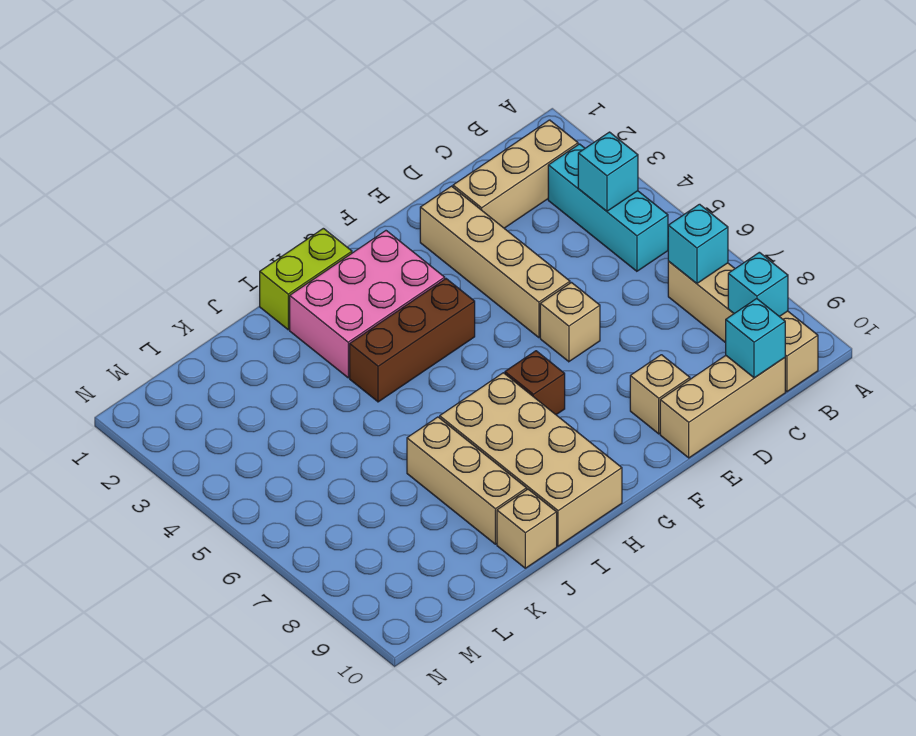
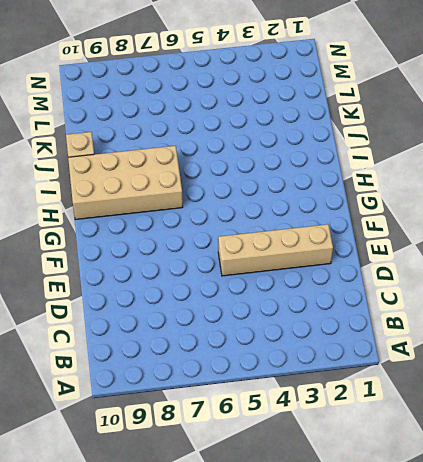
none -> tan brick B2:D2 level 1
none -> cyan brick B3:B5 level 1
none -> tan brick B7:B10 level 1

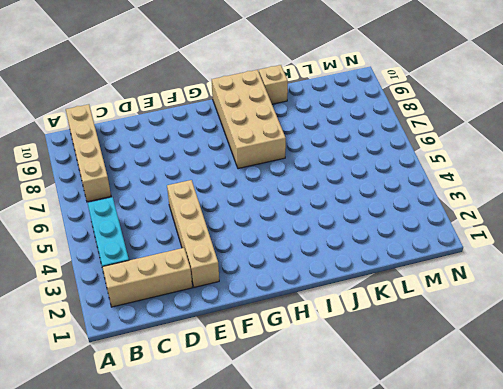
none -> tan brick C10:E10 level 1
none -> tan brick E6 level 1
none -> tan brick E9 level 1

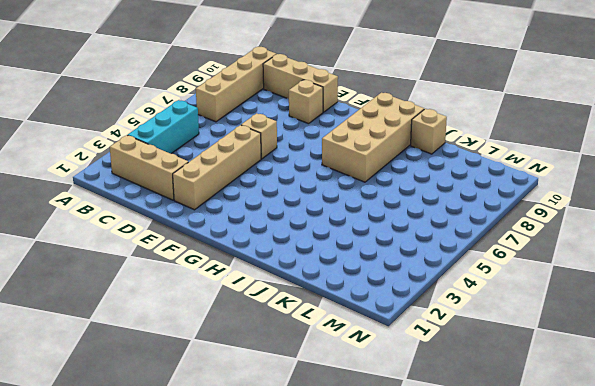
none -> pink brick G2:I3 level 1
none -> brown brick G4:I4 level 1
none -> brown brick G7 level 1

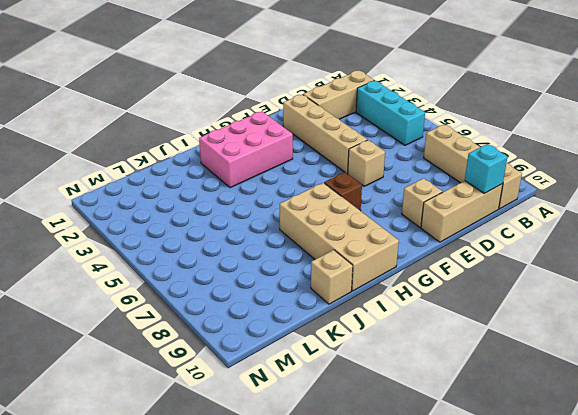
none -> brown brick G4:I4 level 1
none -> lime brick H1:I1 level 1
none -> tan brick J7:J9 level 1

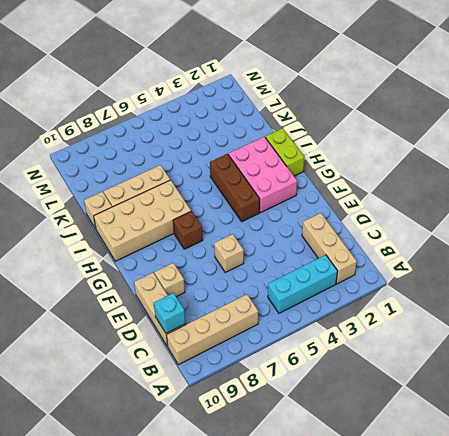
none -> tan brick E2:E5 level 1
none -> cyan brick B4 level 2
none -> cyan brick B7 level 2

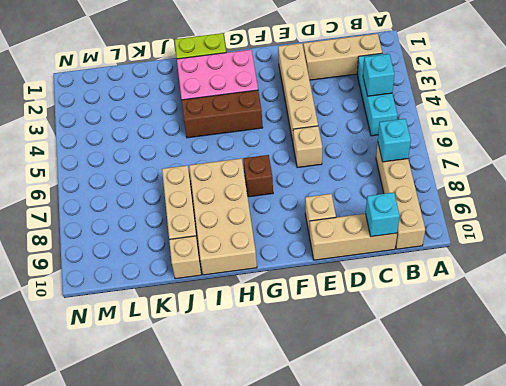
none -> cyan brick B9 level 2

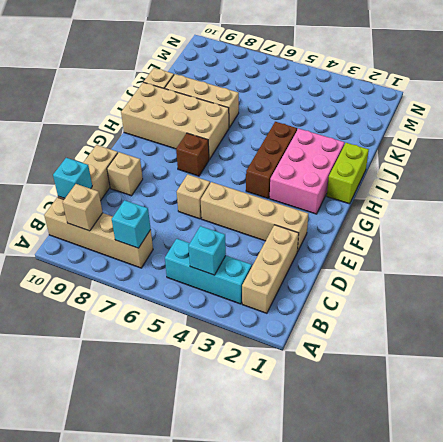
tan brick B9 level 2 -> cyan brick B9 level 2

